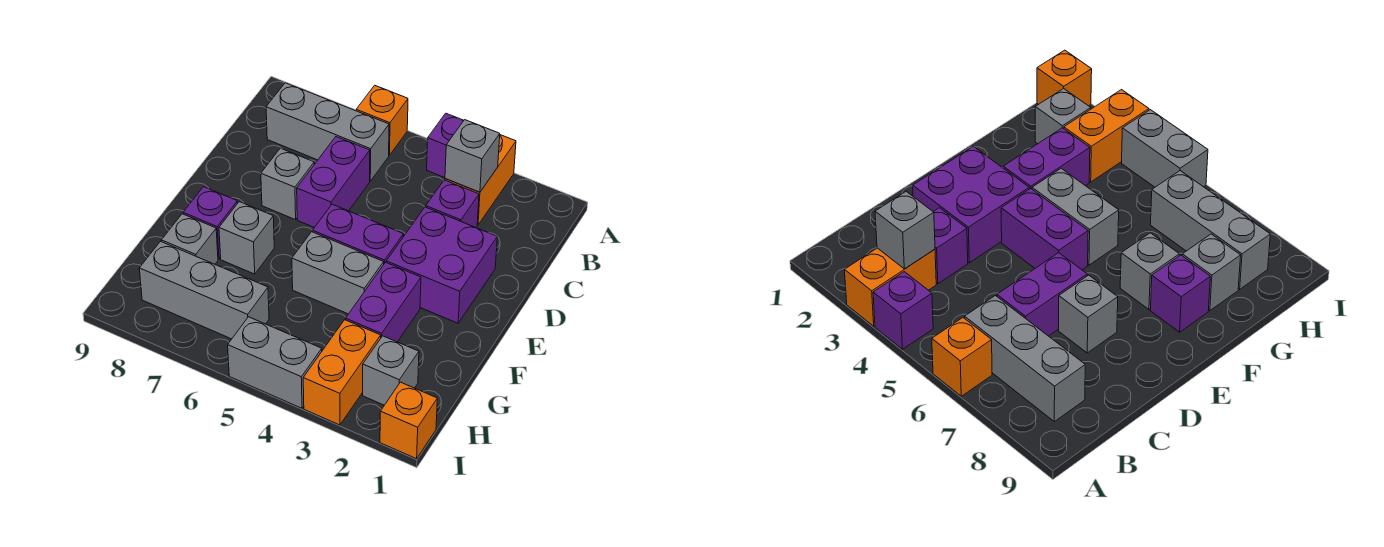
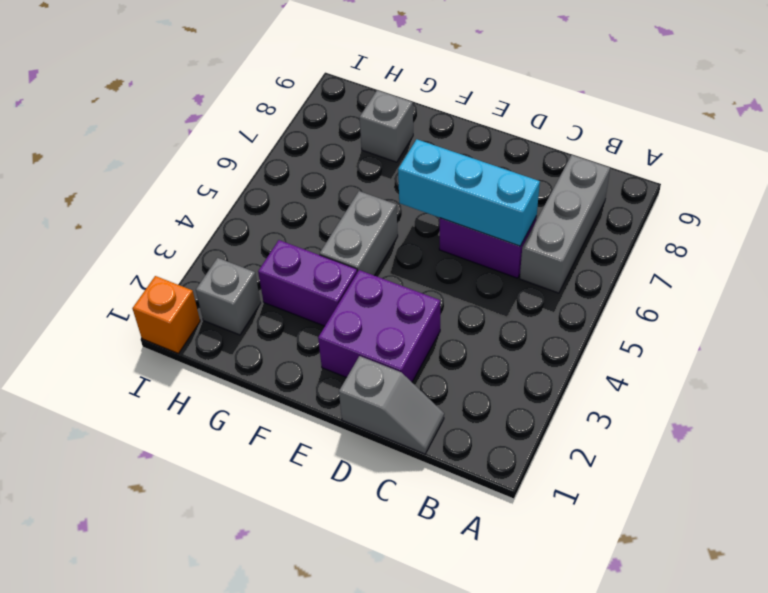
grey slope C1:D1 level 1 top D -> none
cyan brick C6:E6 level 2 -> none
none -> orange brick A3:B3 level 1
none -> purple brick A4 level 1
none -> orange brick A6 level 1

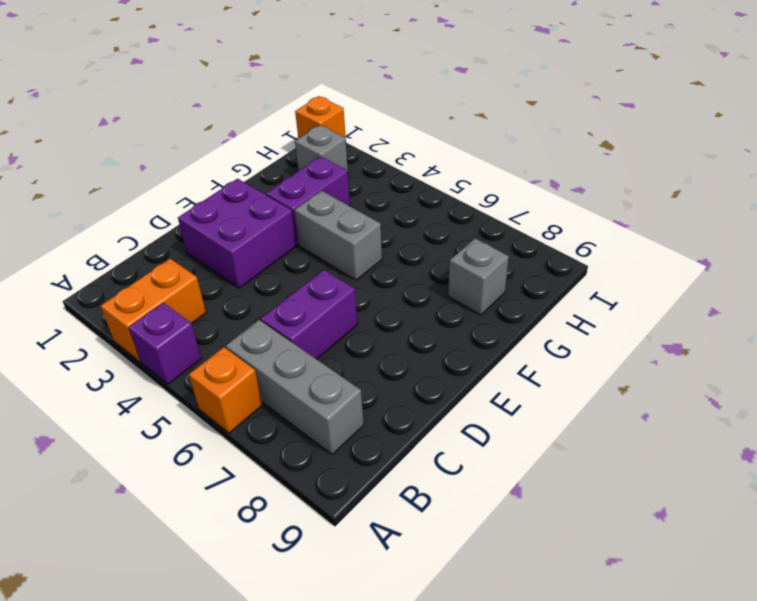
none -> purple brick C3 level 1
none -> grey brick D7 level 1
none -> purple brick E4:E5 level 1

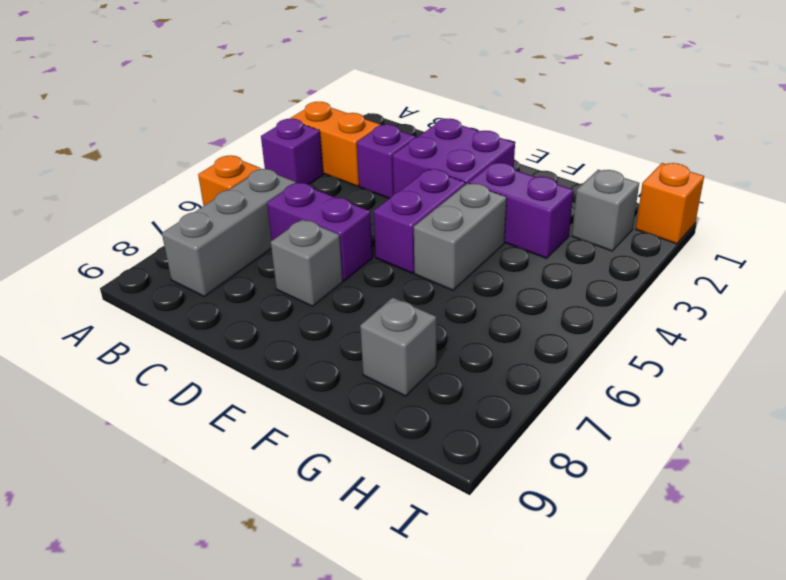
none -> grey brick F7 level 1
none -> purple brick F8 level 1
none -> orange brick H3:I3 level 1

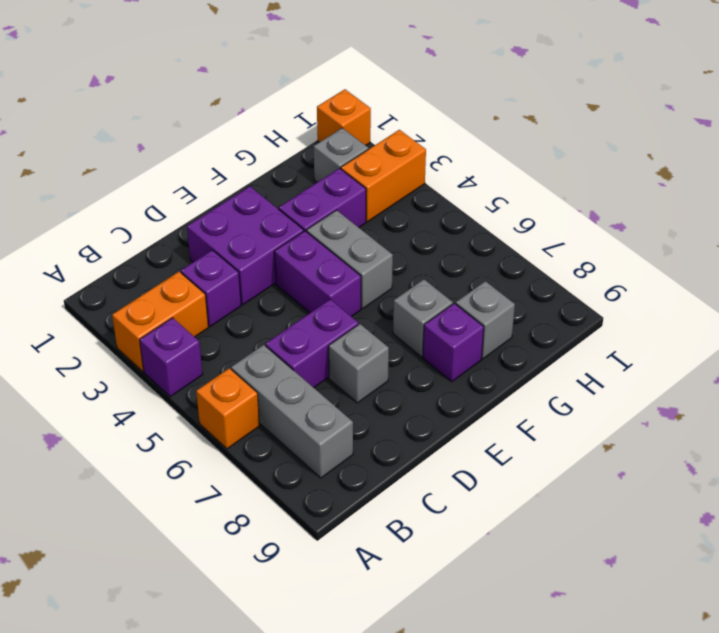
none -> grey brick H6:H8 level 1
none -> grey brick I4:I5 level 1
none -> grey brick B3 level 2

